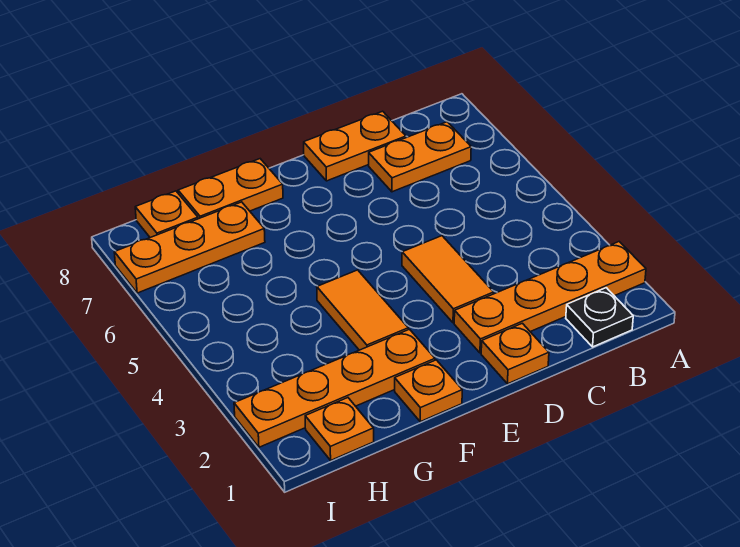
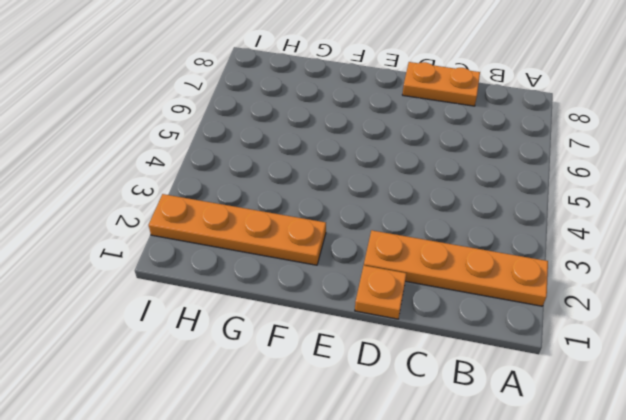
none -> black plate B1 level 1
none -> orange plate B7:C7 level 1
none -> orange tile D3:D4 level 1

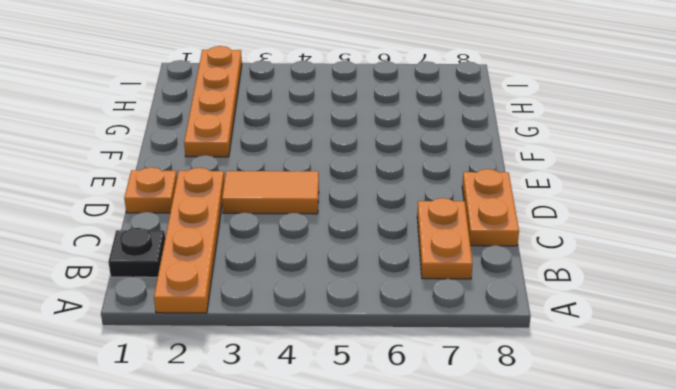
none -> orange plate F1 level 1
none -> orange tile F3:F4 level 1
none -> orange plate F8:G8 level 1

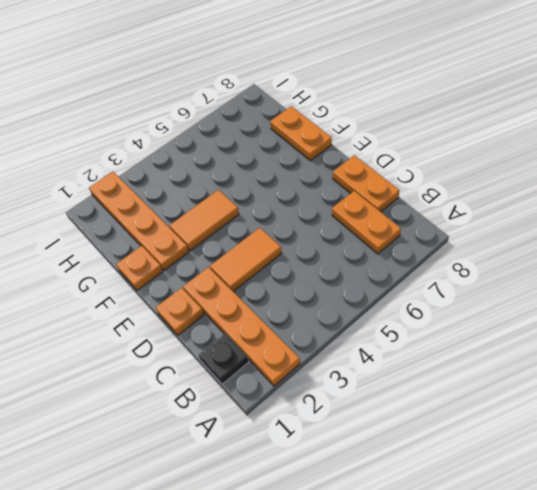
none -> orange plate G7:I7 level 1
none -> orange plate H1 level 1
none -> orange plate H8 level 1

